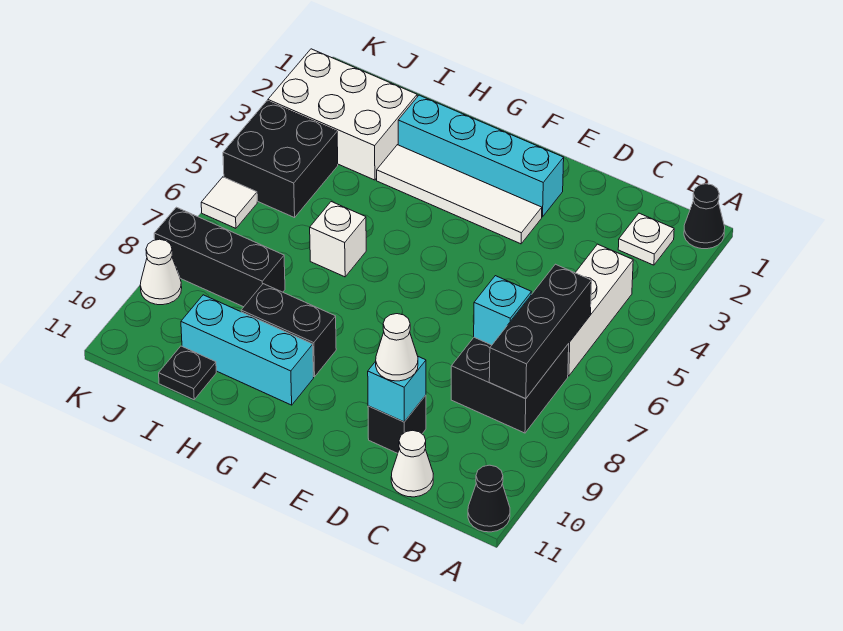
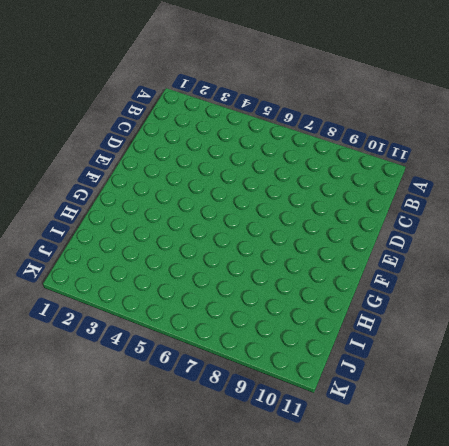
none -> black cone A1 level 1
none -> black cone A11 level 1
none -> white plate B2 level 1

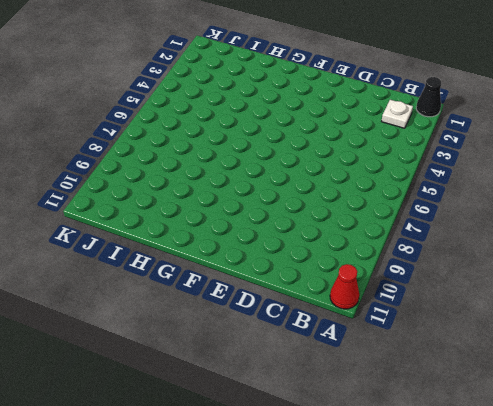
red cone A11 level 1 -> black cone A11 level 1
none -> white brick B4:B6 level 1
none -> black brick B7:C8 level 1
none -> white cone C11 level 1

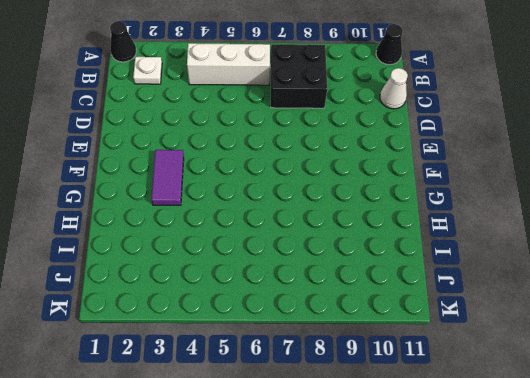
purple tile F3:G3 level 1 -> white tile E3:H3 level 1
none -> black brick D10 level 1
none -> cyan brick E2:H2 level 1
none -> black brick G9:H9 level 1

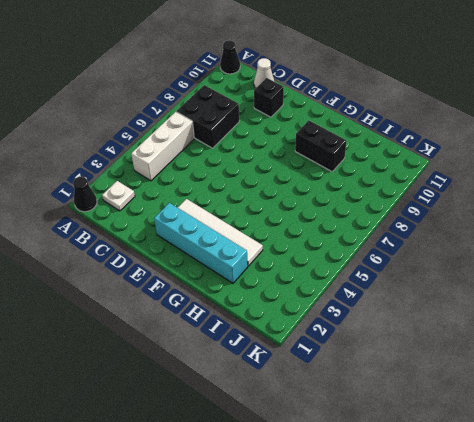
none -> cyan brick G10:I10 level 1
none -> white brick H6 level 1
none -> white brick I2:K3 level 1

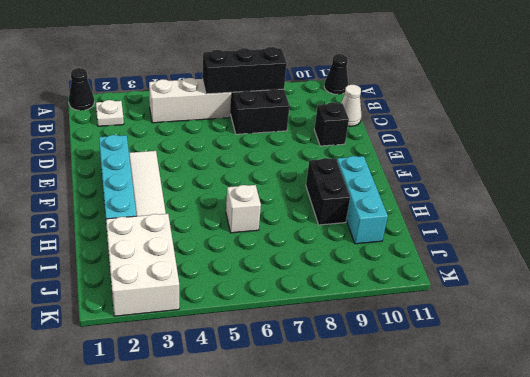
none -> black brick I8:K8 level 1
none -> black plate I11 level 1
none -> black brick J4:K5 level 1

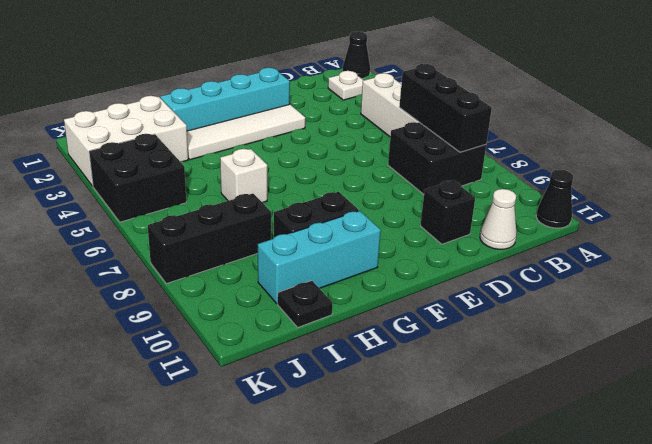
none -> white tile K6 level 1
none -> white cone K9 level 1
none -> cyan brick C7 level 2

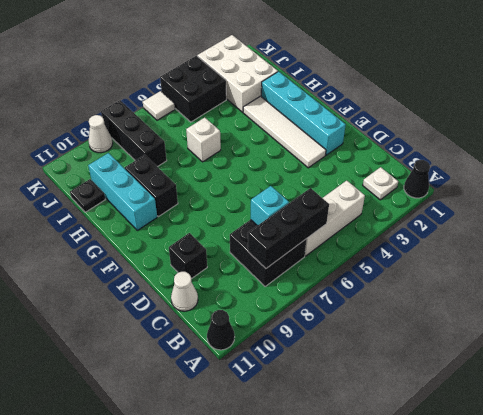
none -> cyan brick D10 level 2
none -> white cone D10 level 3

